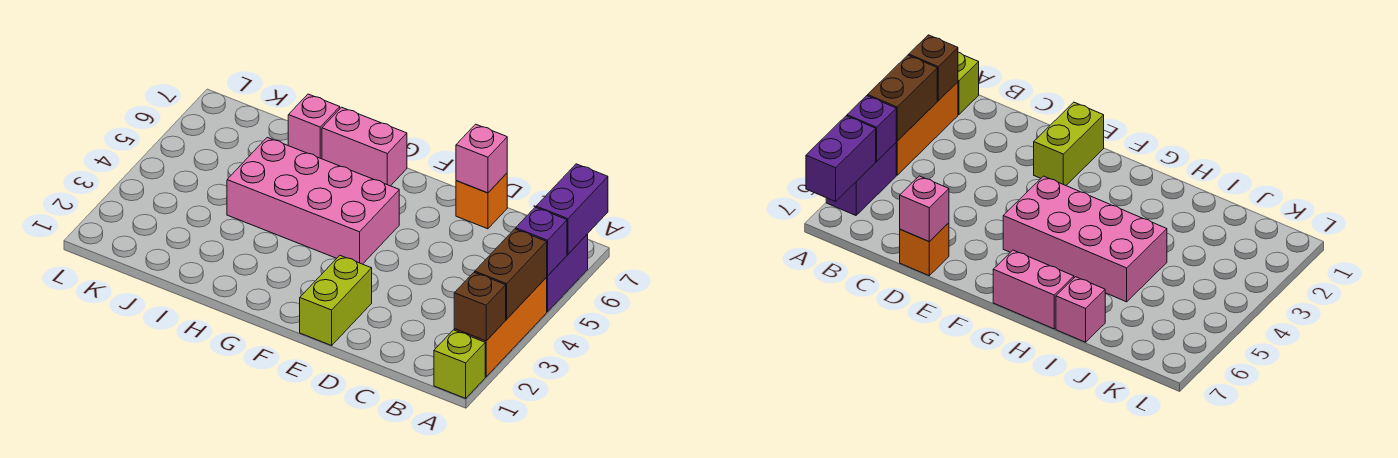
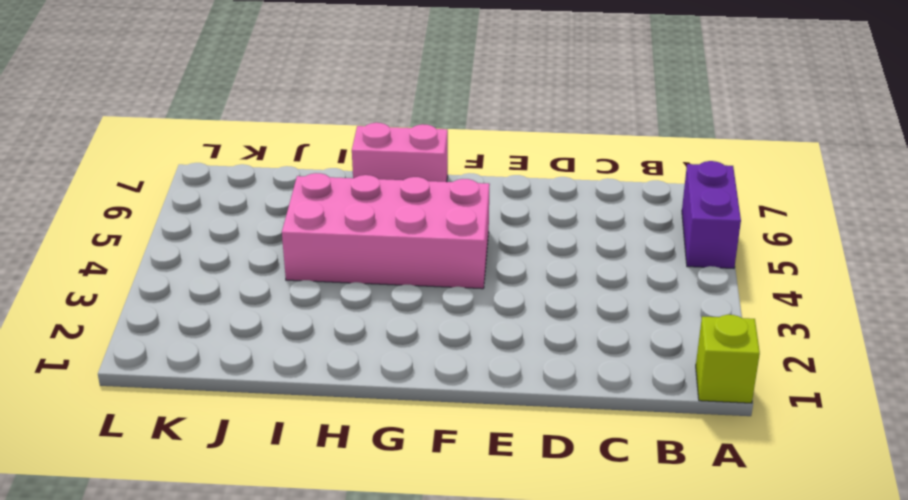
none -> orange brick A2:A4 level 1
none -> orange brick D7 level 1
none -> lime brick E1:E2 level 1

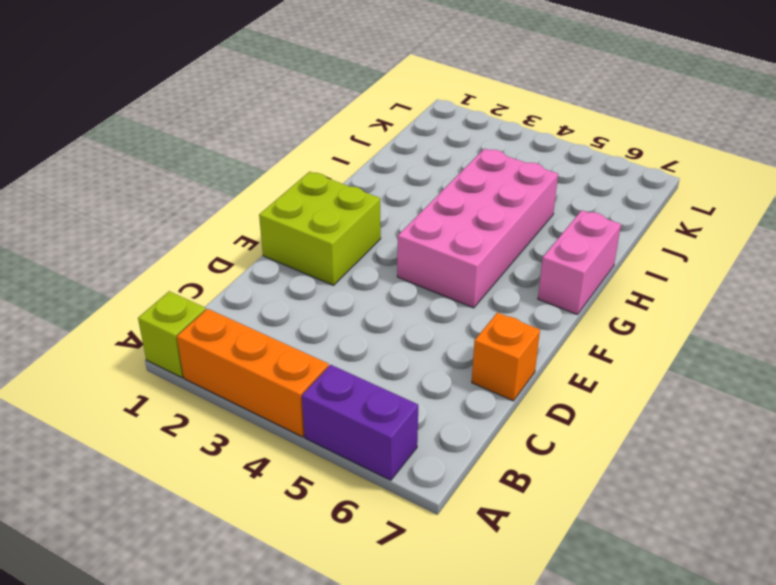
lime brick E1:F2 level 1 -> lime brick E1:E2 level 1
none -> pink brick I7 level 1
none -> brown brick A2 level 2
none -> brown brick A3:A4 level 2

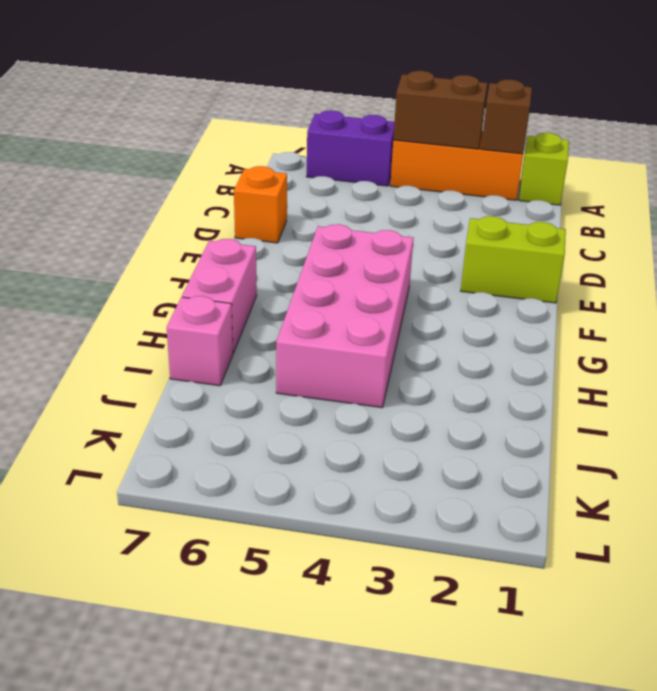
none -> purple brick A5 level 2
none -> purple brick A6:A7 level 2
none -> pink brick D7 level 2

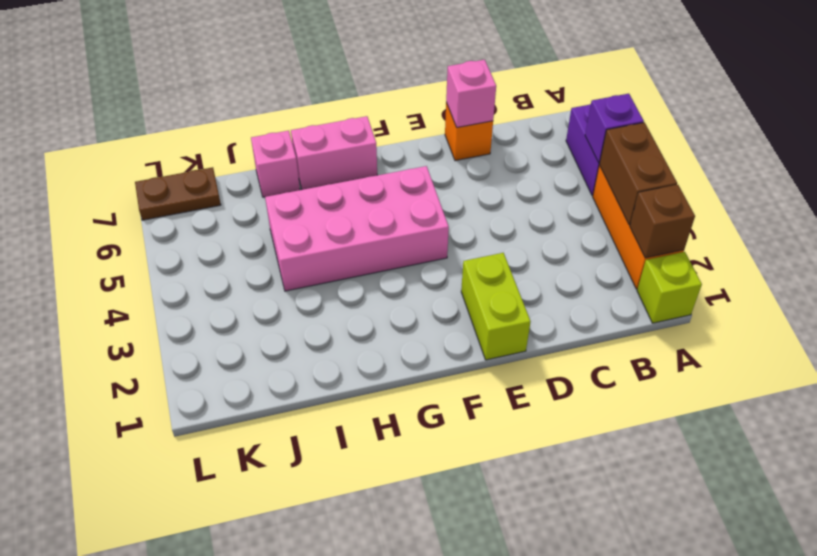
brown plate K7:L7 level 1 -> none
none -> purple brick A6:A7 level 2

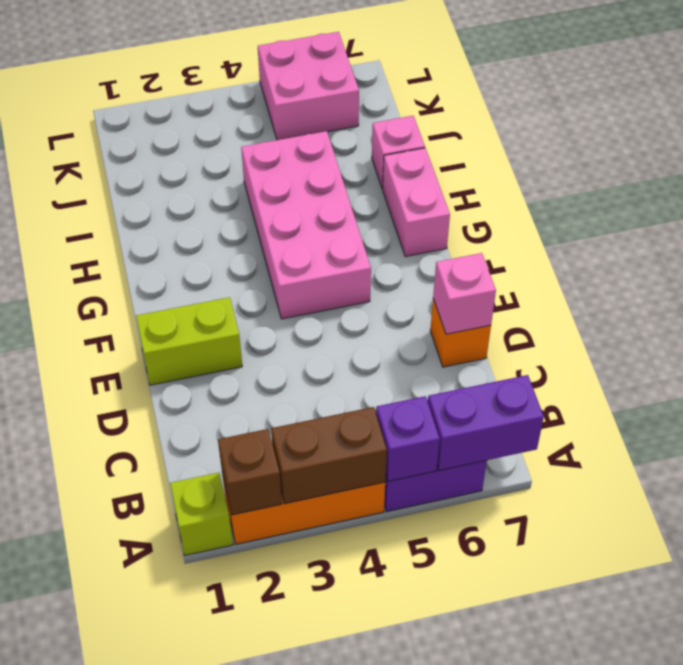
pink brick K5:L6 level 1 -> none

